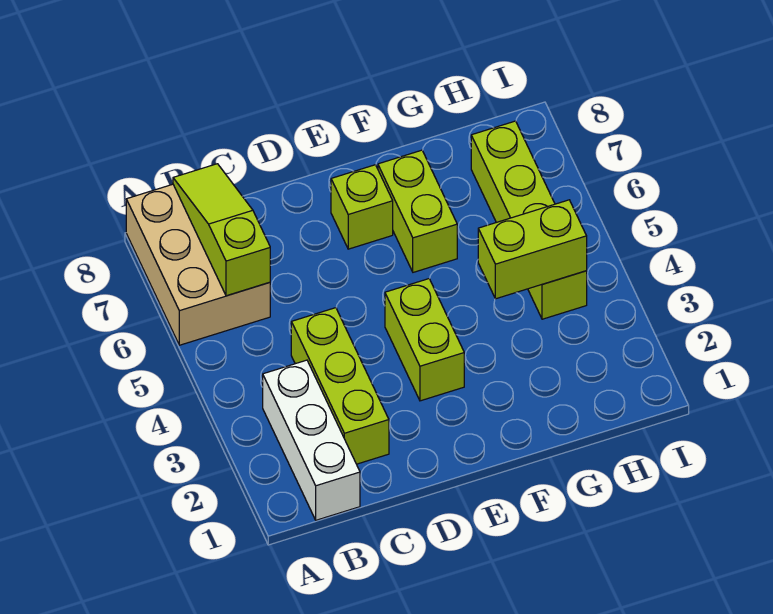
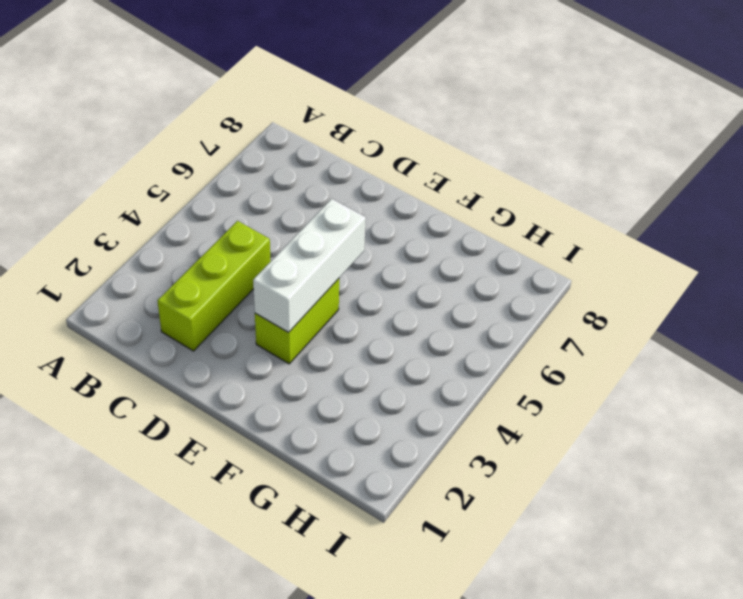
white brick E3:E5 level 2 -> white brick B1:B3 level 1
none -> tan brick A6:B8 level 1
none -> lime brick E7 level 1

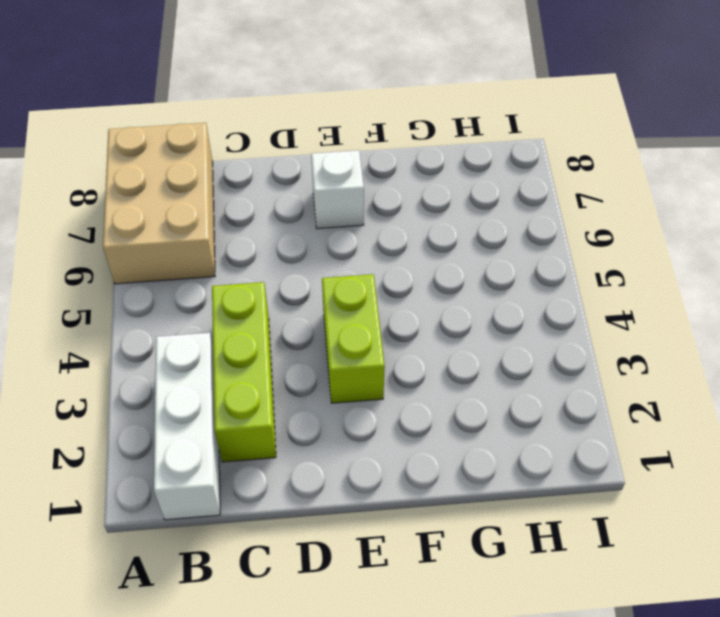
white brick E7 level 1 -> lime brick E7 level 1
none -> lime brick F6:F7 level 1
none -> lime brick H4:H7 level 1

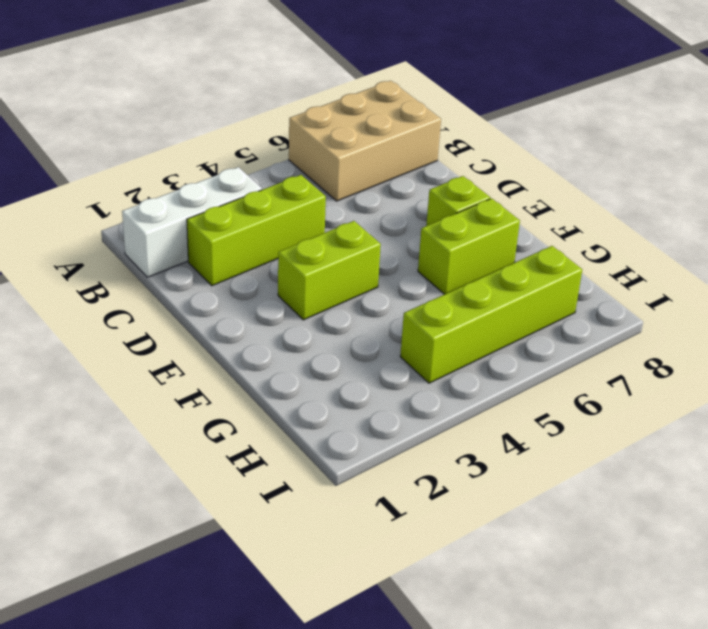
none -> lime slope B6:B8 level 2 top 6
none -> lime brick G4:H4 level 2

